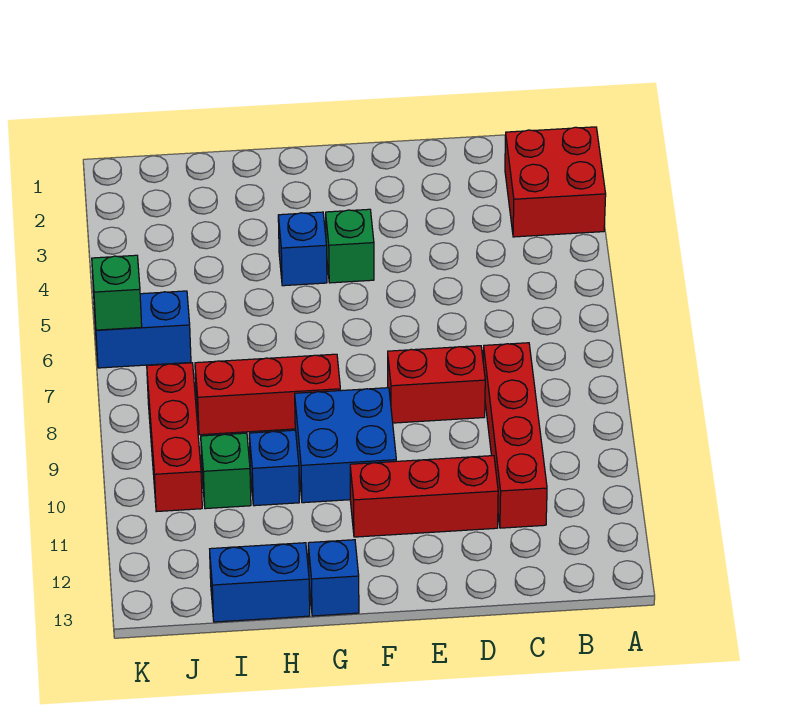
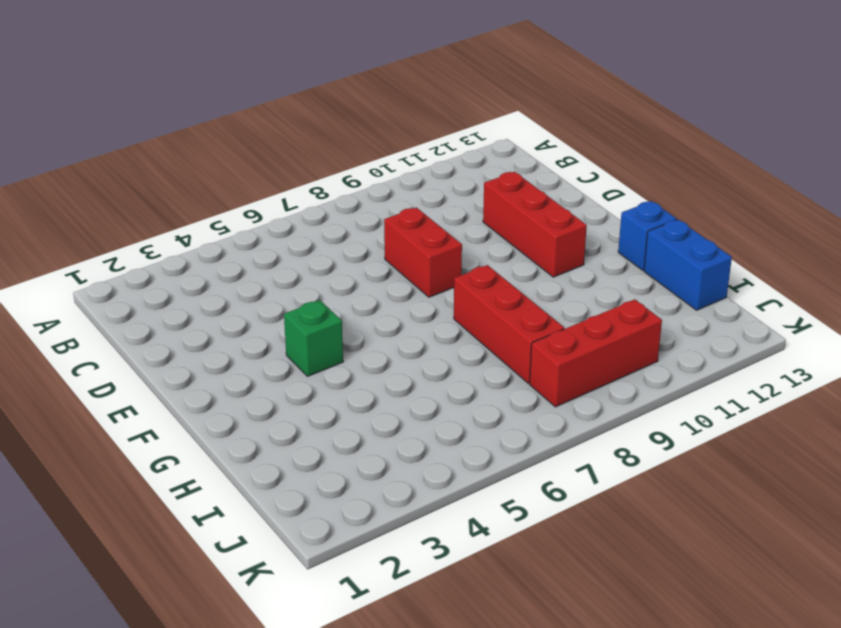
none -> red brick A2:B3 level 1
none -> red brick C8:C11 level 1
none -> blue brick F9:G10 level 1

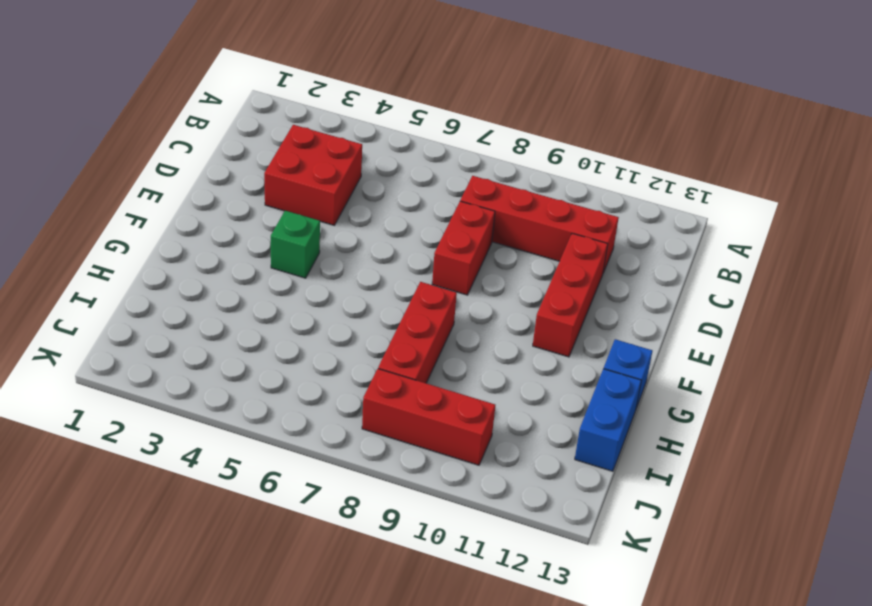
red brick C3:D4 level 1 -> red brick A2:B3 level 1
none -> blue brick F9:G10 level 1
none -> blue brick G4 level 1
none -> blue brick H10 level 1

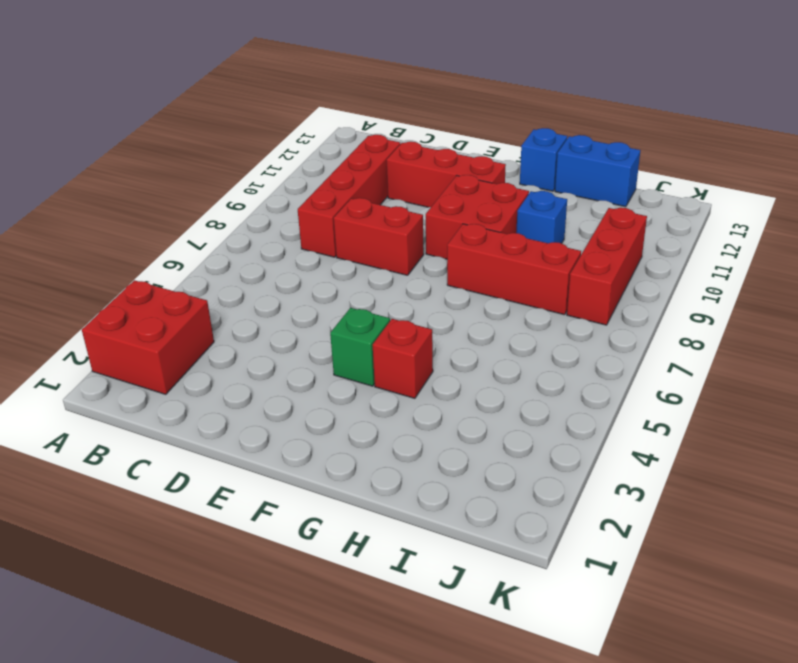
red brick F9:G10 level 1 -> blue brick F9:G10 level 1
red brick G4 level 1 -> blue brick G4 level 1
none -> green brick I10 level 1
none -> blue brick J6:K6 level 1
none -> green brick K6 level 2

